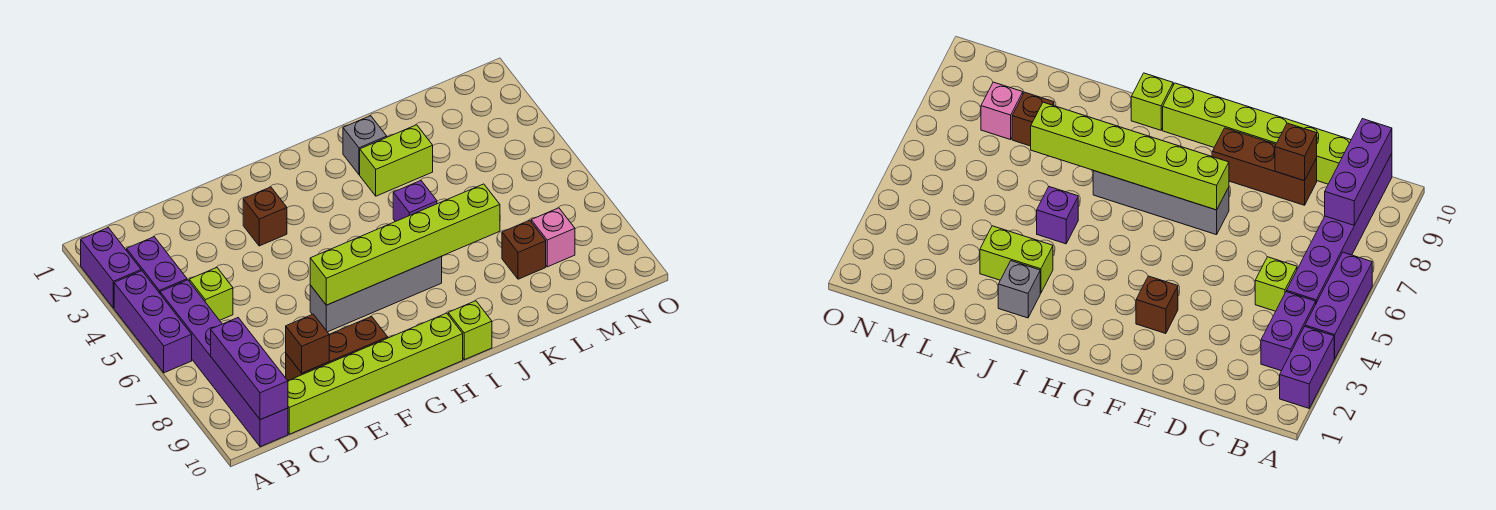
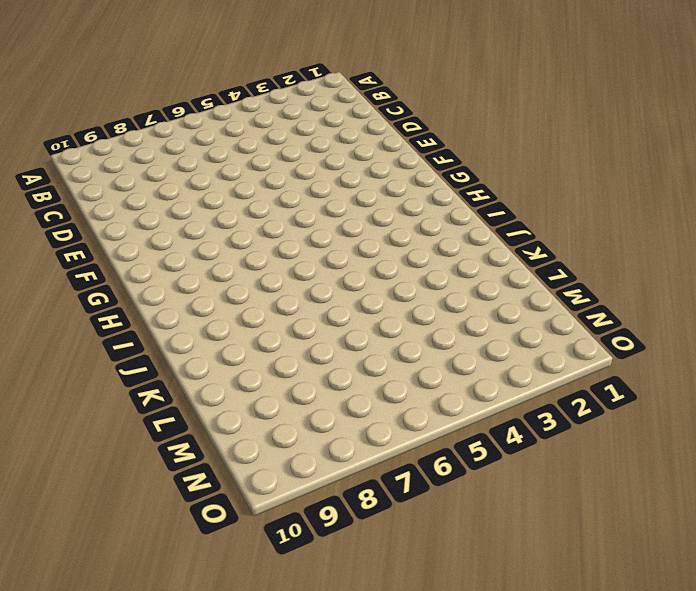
none -> purple brick A2:A3 level 1
none -> purple brick A4:A6 level 1
none -> purple brick B3:B4 level 1

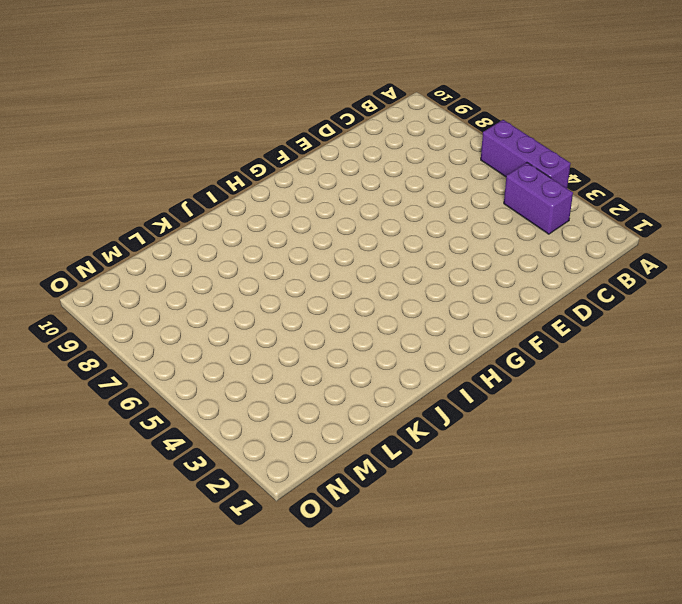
none -> purple brick A2:A3 level 1
none -> purple brick B5:B10 level 1
none -> lime brick C5 level 1

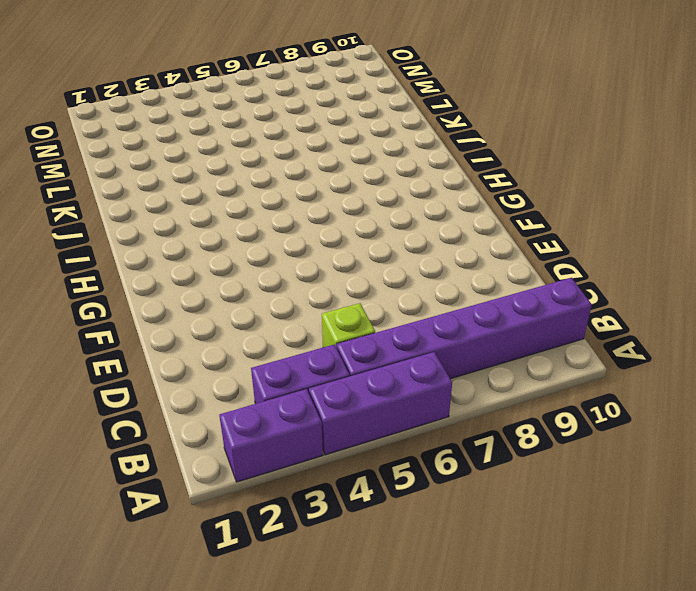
none -> lime brick C10:H10 level 1
none -> brown brick D9:F9 level 1
none -> brown brick F3 level 1

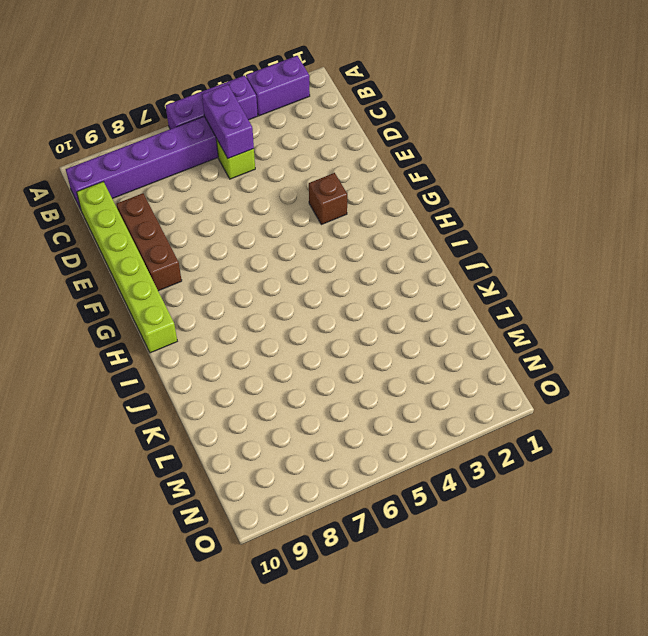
purple brick B5:C5 level 2 -> purple brick B3:B4 level 1
none -> grey brick F7:I7 level 1
none -> lime brick I10 level 1
none -> grey brick J2 level 1

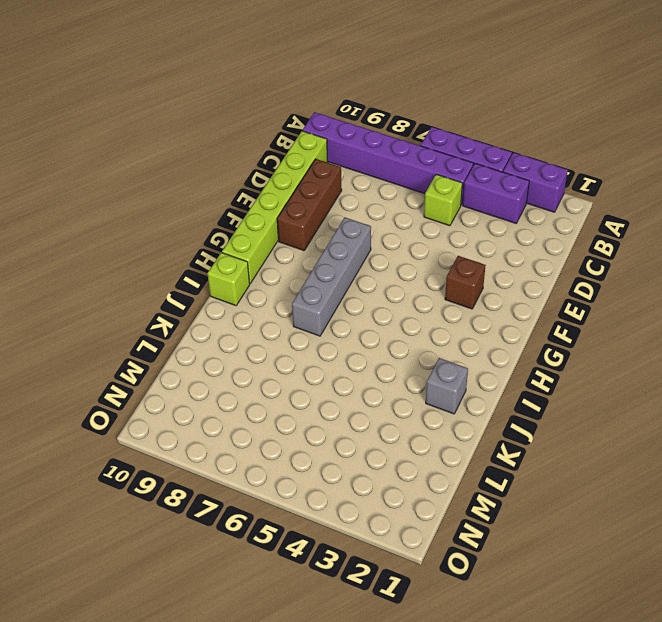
none -> lime brick J3:K3 level 1
none -> purple brick J5 level 1
none -> brown brick L8 level 1

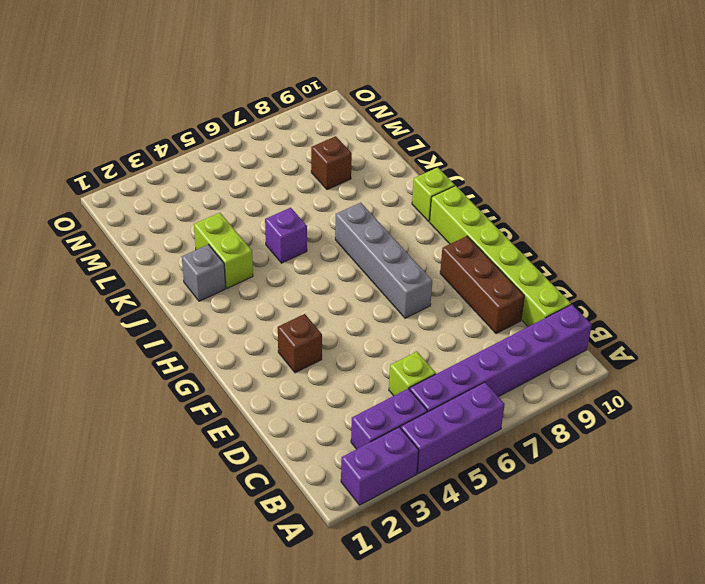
none -> pink brick M8 level 1
none -> purple brick B8:B10 level 2
none -> brown brick D9 level 2

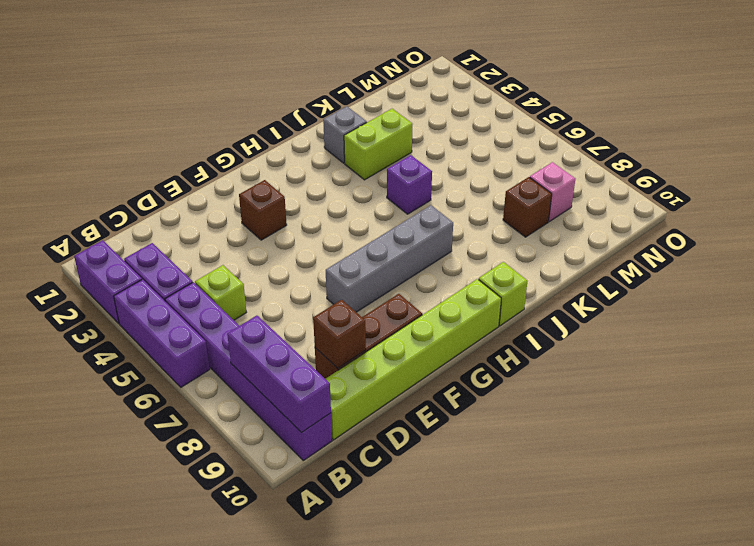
none -> lime brick F7:K7 level 2

